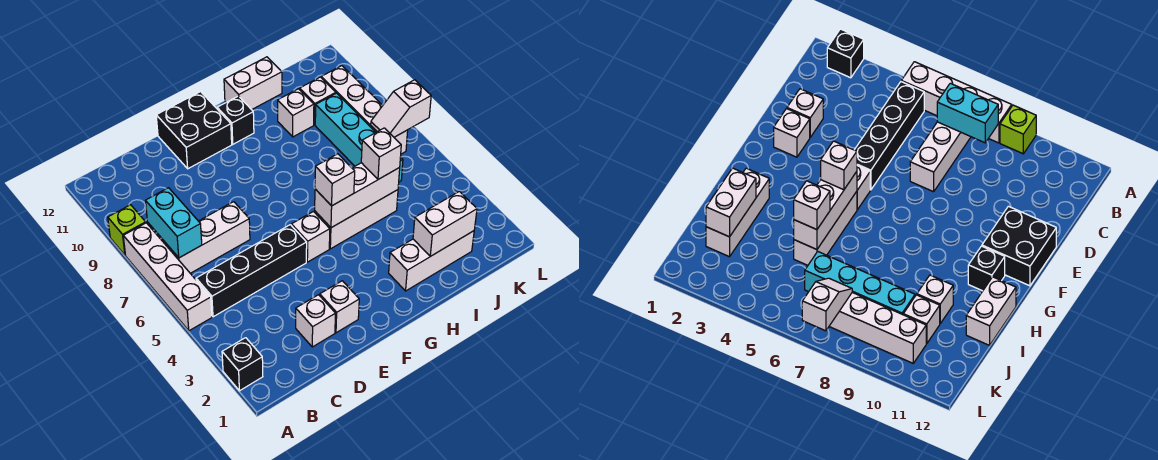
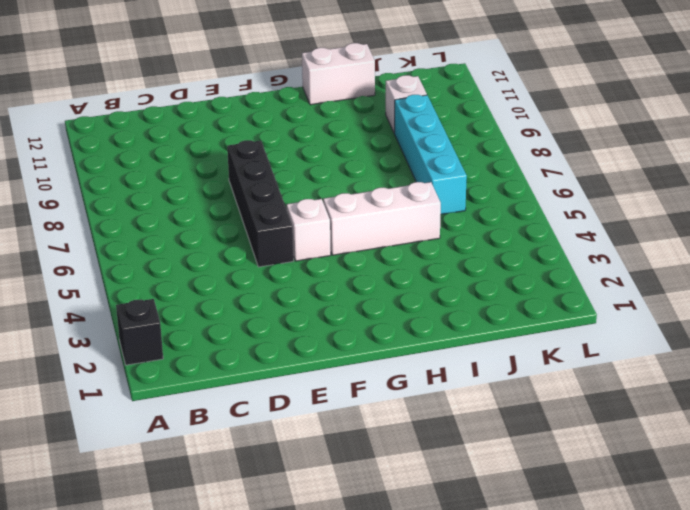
black brick E5:E8 level 1 -> black brick B5:E5 level 1
none -> white brick A5:A8 level 1
none -> lime brick A9 level 1
none -> white brick B7:D7 level 1

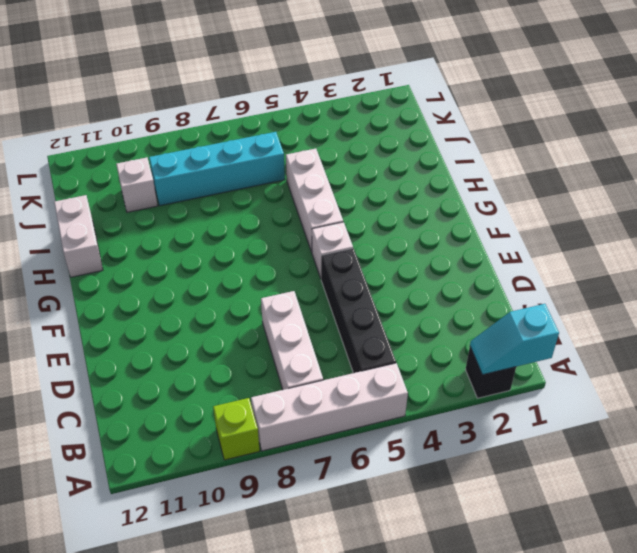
cyan slope A1:A2 level 2 top 1 -> none
none -> white brick D2 level 1
none -> white brick E2 level 1
none -> black brick E11:F12 level 1

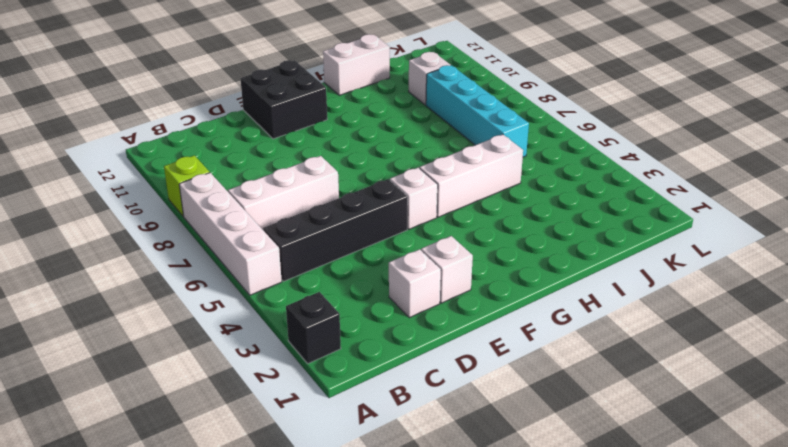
none -> black brick G11 level 1
none -> white brick H2:J2 level 1
none -> white brick I10 level 1

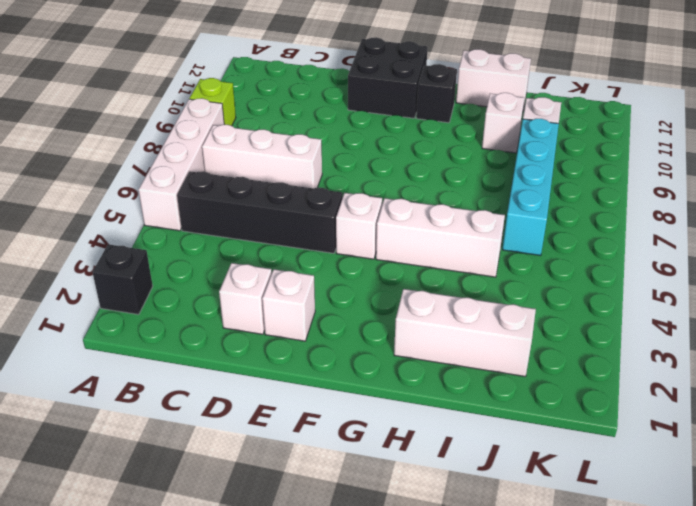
none -> white brick K7:K10 level 1
none -> cyan brick B7:B8 level 2
none -> white brick G5:I5 level 2

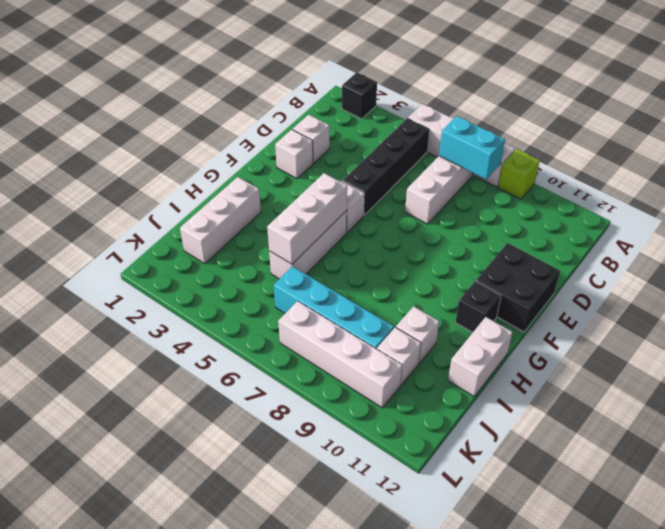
none -> white brick I2:J2 level 2
none -> white slope K7:L7 level 2 top L
none -> white brick G5 level 3

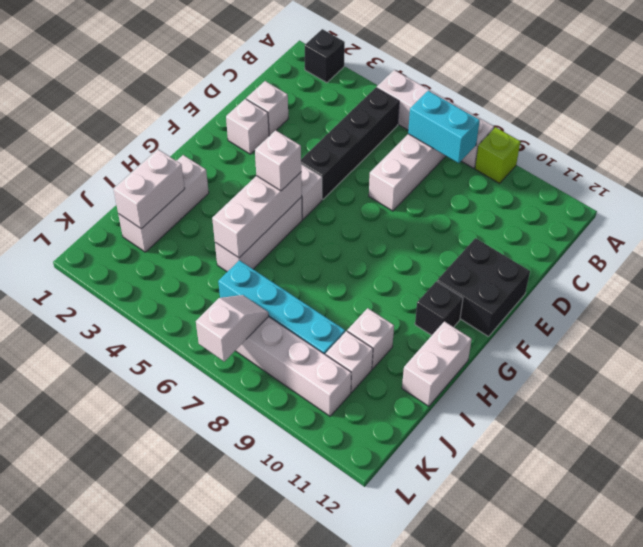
none -> white brick I5 level 3

